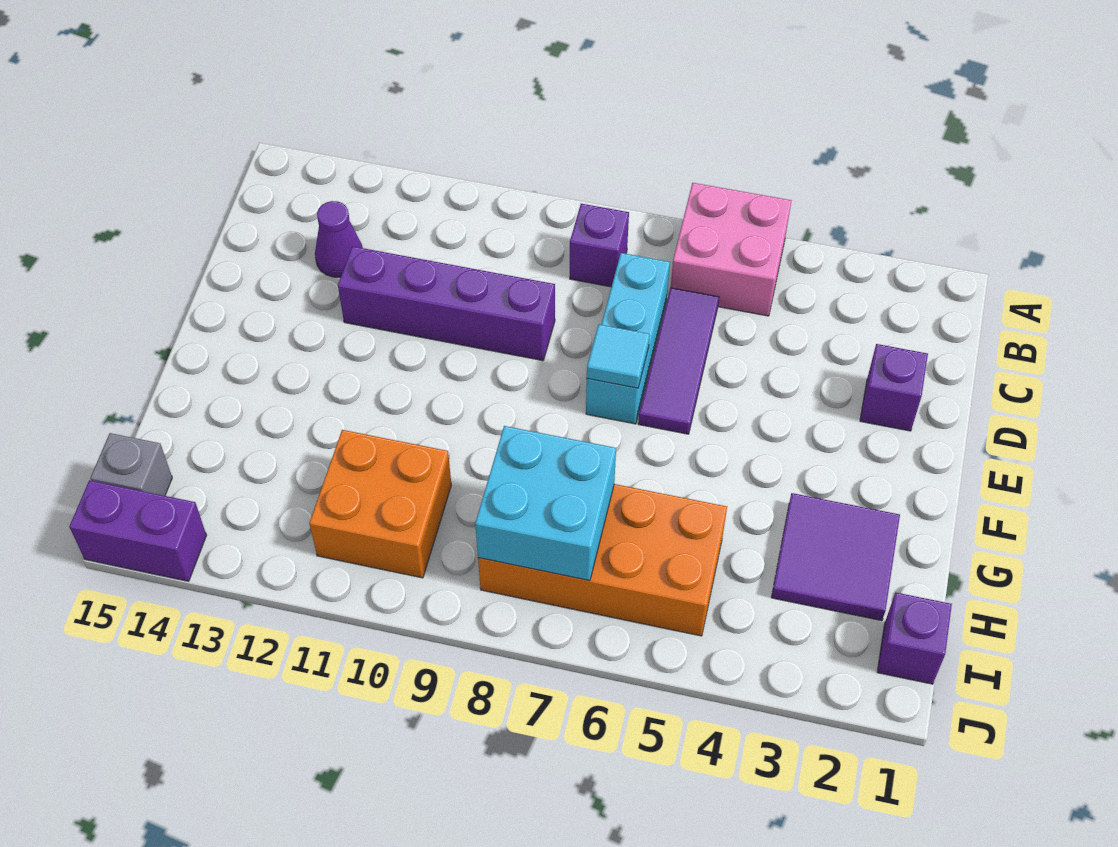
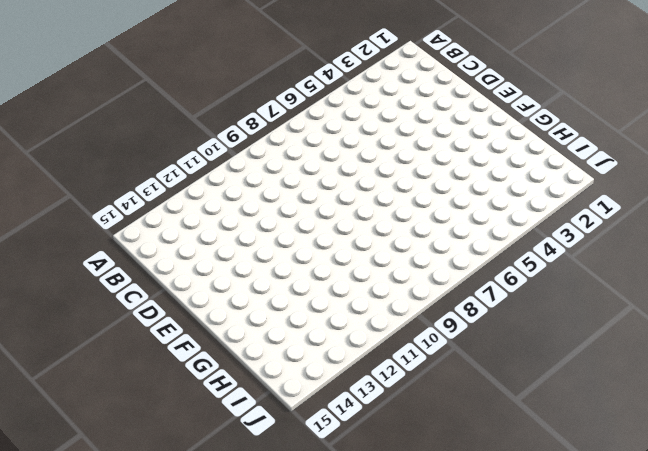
none -> pink brick A5:B6 level 1
none -> purple brick B8 level 1
none -> purple tile C6:E6 level 1

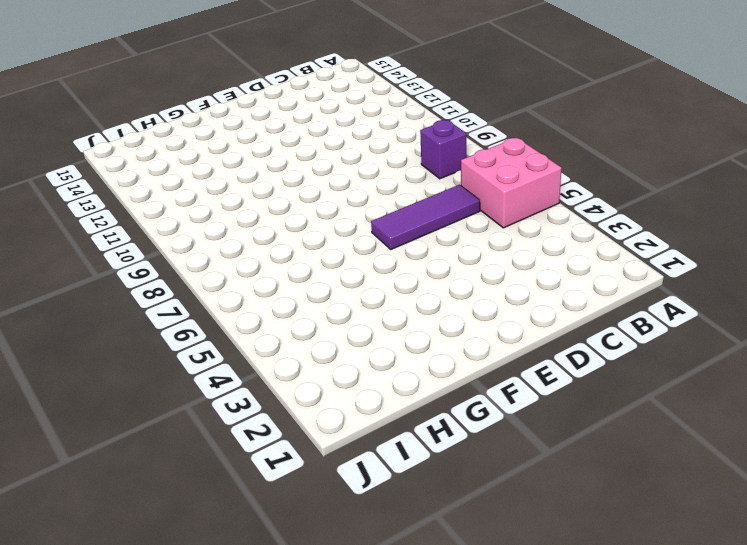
none -> cyan brick C7:E7 level 1
none -> purple cone C13 level 1
none -> purple brick D2 level 1

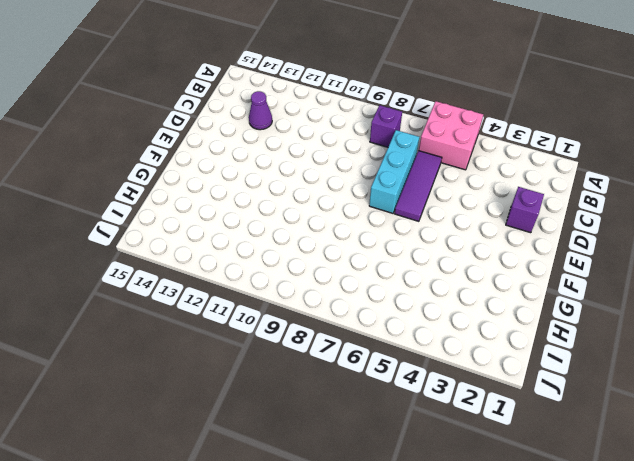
none -> purple brick D9:D12 level 1
none -> purple tile G2:H3 level 1
none -> orange brick H5:I8 level 1

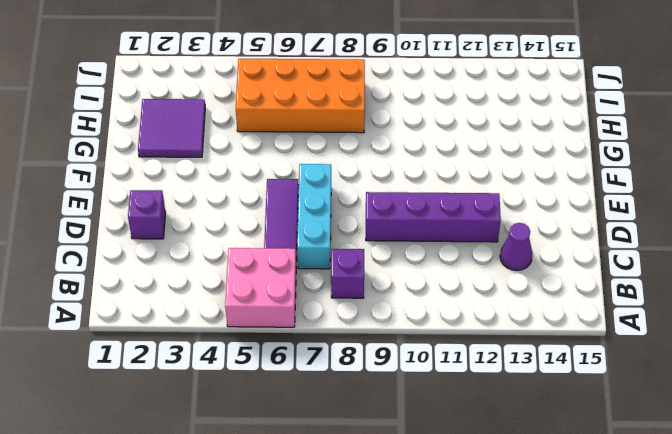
none -> orange brick H10:I11 level 1
none -> purple brick I1 level 1
none -> grey brick I15 level 1

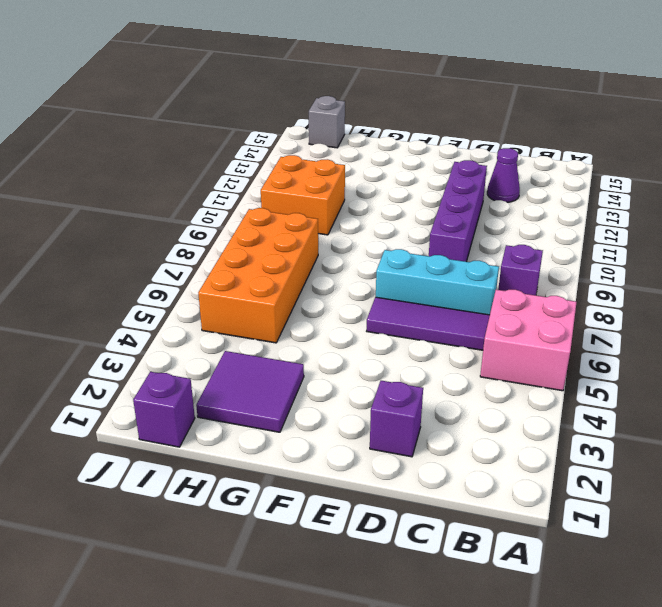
none -> purple brick J14:J15 level 1
none -> cyan tile E7 level 2
none -> cyan brick H7:I8 level 2

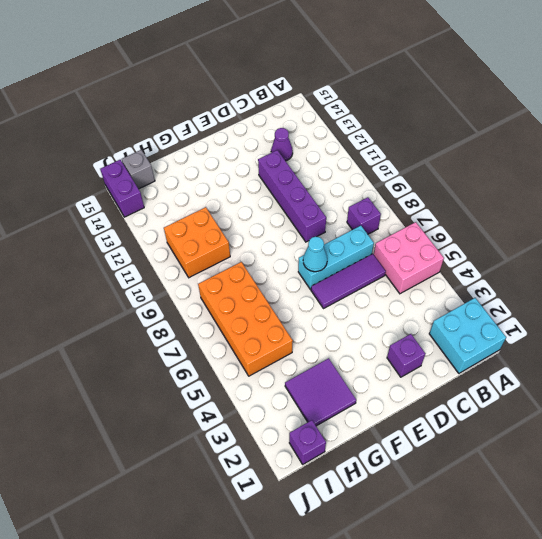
cyan brick A1:B2 level 1 -> cyan brick H7:I8 level 2
cyan cone E7 level 2 -> cyan tile E7 level 2

